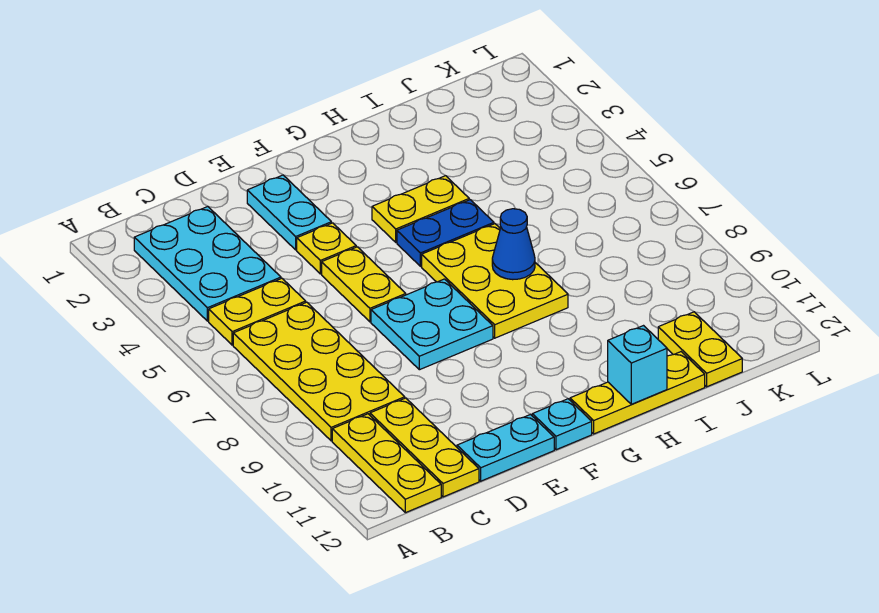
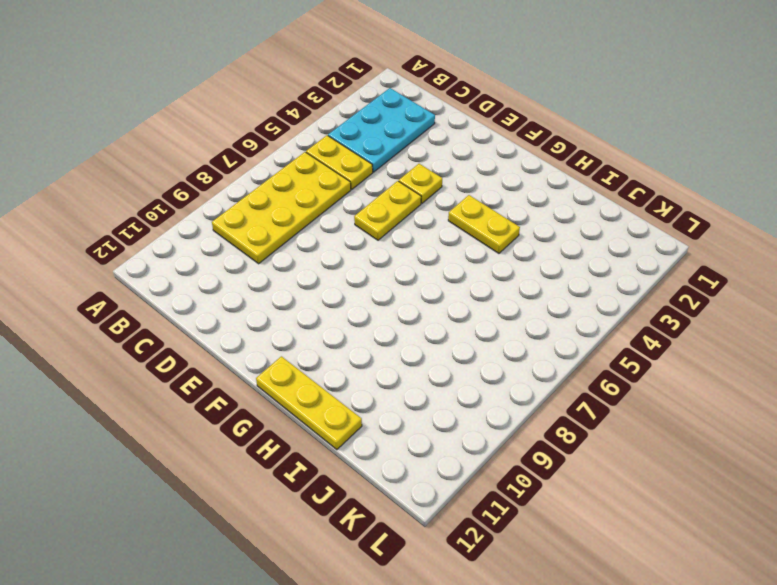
none -> yellow plate B10:B12 level 1
none -> yellow plate C10:C12 level 1
none -> cyan plate D12:E12 level 1

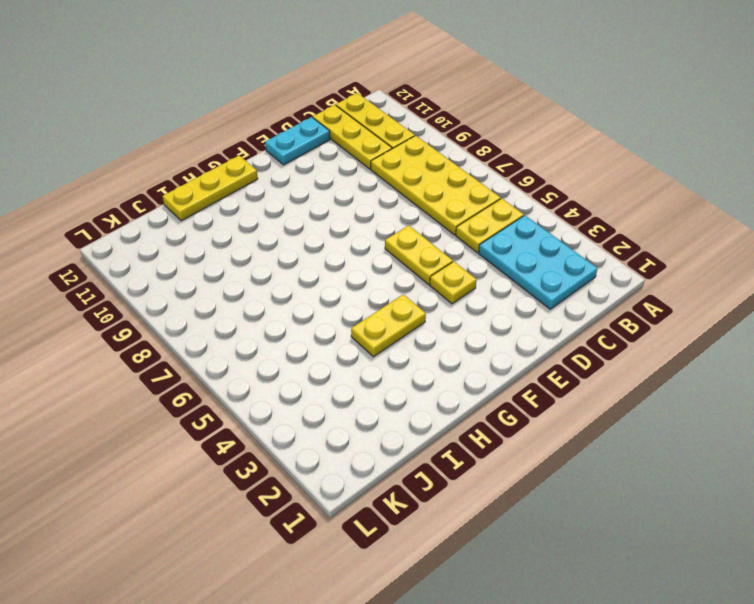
none -> cyan plate E2:E3 level 1
none -> cyan plate E7:F8 level 1
none -> cyan plate F12 level 1

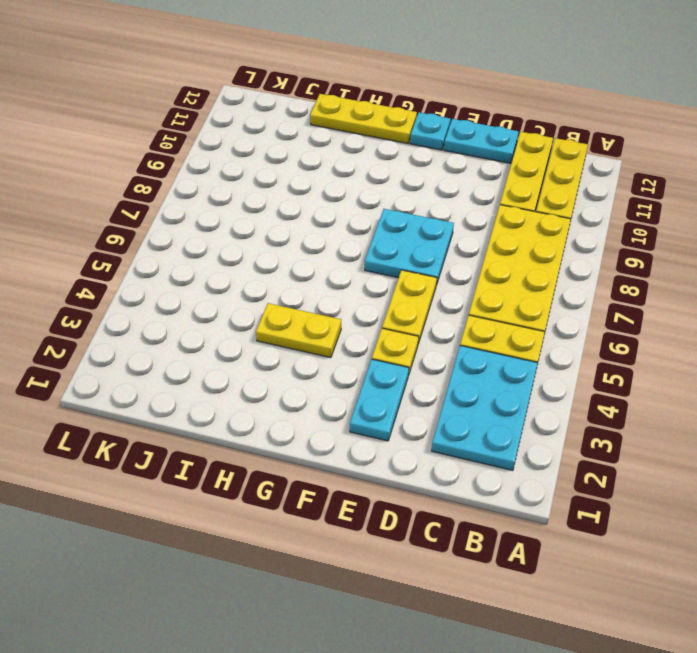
none -> blue plate G5:H5 level 1
none -> yellow plate G6:H8 level 1
none -> yellow plate J11:J12 level 1

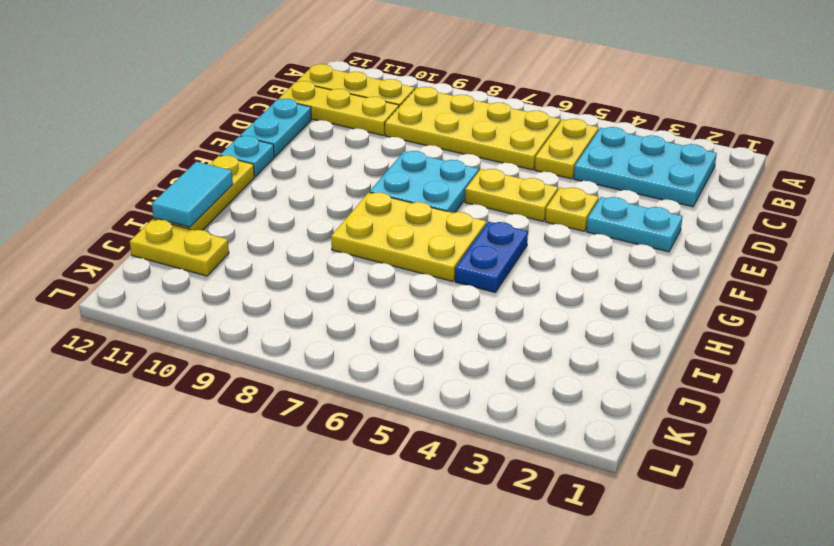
cyan tile H12:I12 level 2 -> cyan brick H12 level 2
none -> yellow plate G4:H4 level 1
none -> blue cone H7 level 2

